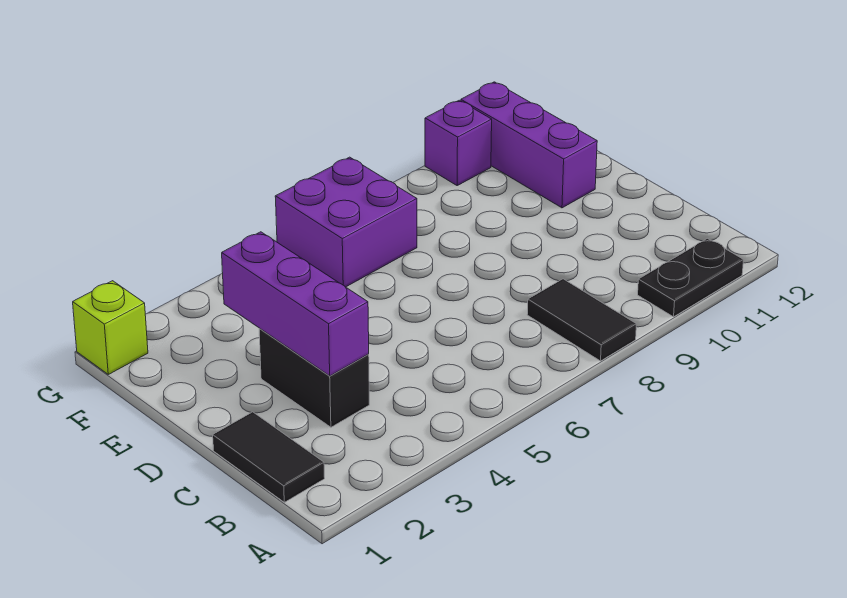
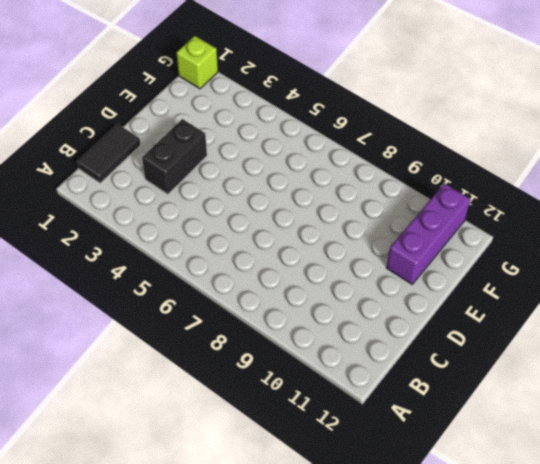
none -> black tile A8:B8 level 1
none -> black plate A10:A11 level 1

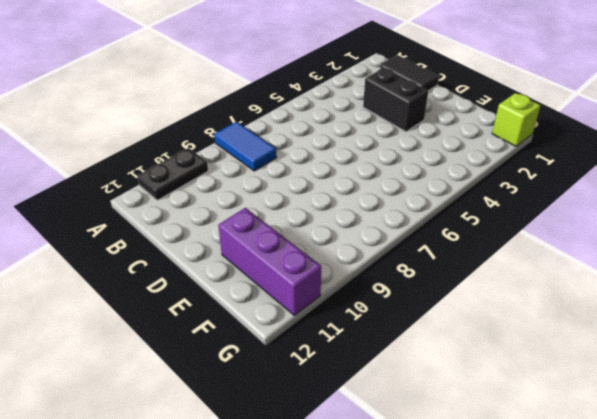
blue tile A8:B8 level 1 -> black tile A8:B8 level 1
none -> purple brick F6:G7 level 1
none -> purple brick G10 level 1

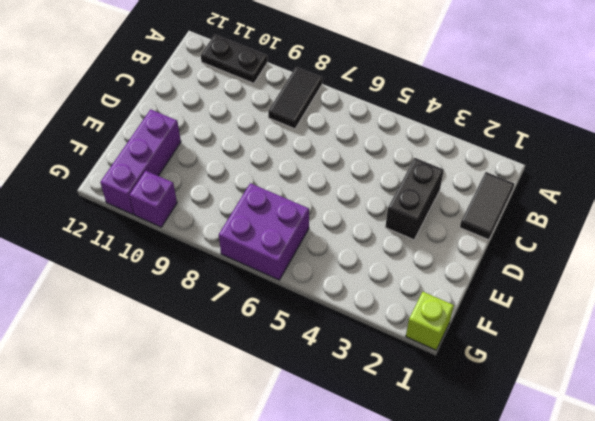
none -> purple brick C3:E3 level 2

